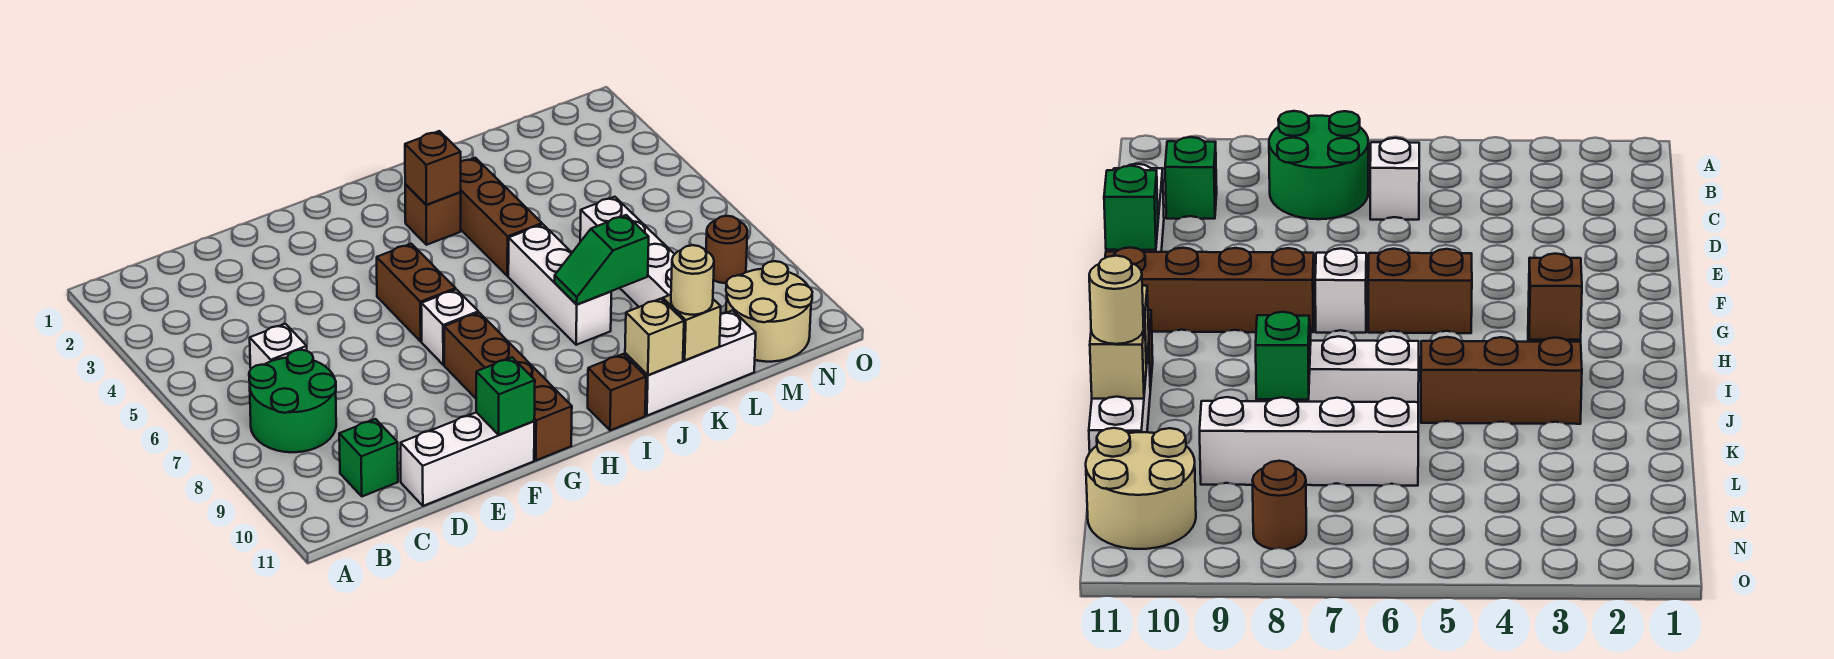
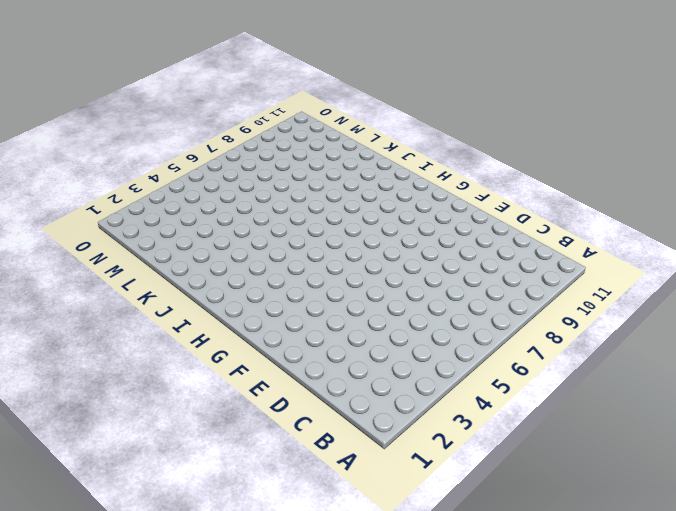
none -> green round brick B7:C8 level 1
none -> white brick C6 level 1
none -> green brick C10 level 1

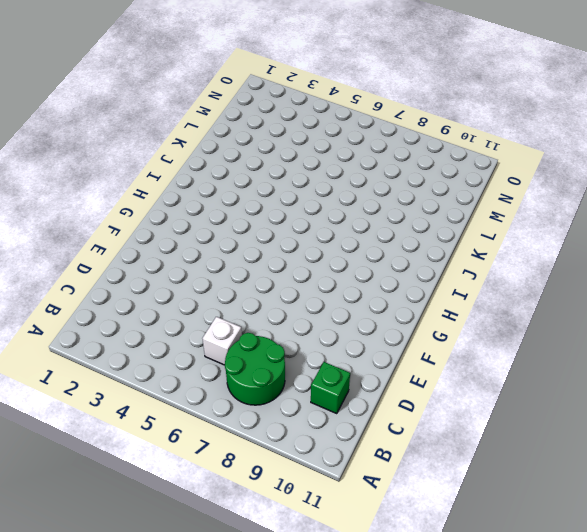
none -> white brick D11:F11 level 1
none -> brown brick G5:G6 level 1
none -> white brick G7 level 1

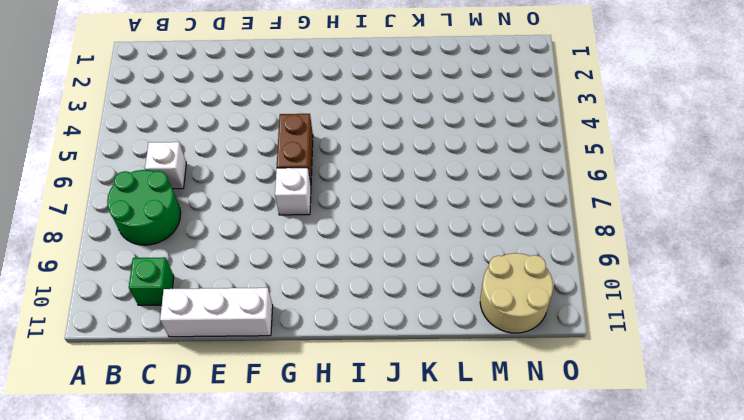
none -> brown brick G8:G11 level 1
none -> brown brick I3 level 1
none -> brown brick I11 level 1

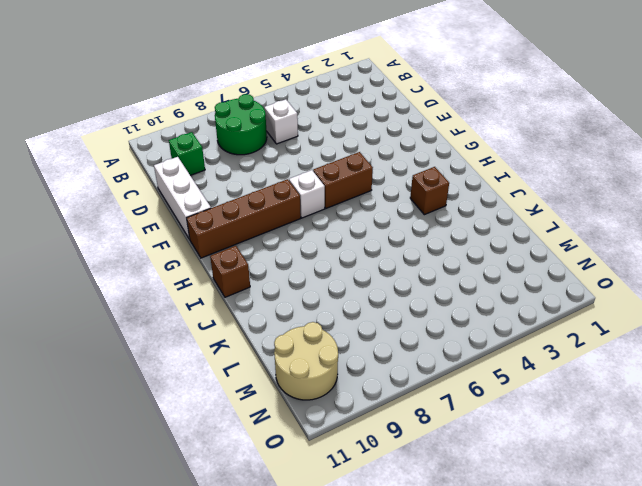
none -> brown brick J3:J5 level 1
none -> white brick J6:J8 level 1
none -> white brick J11:L11 level 1

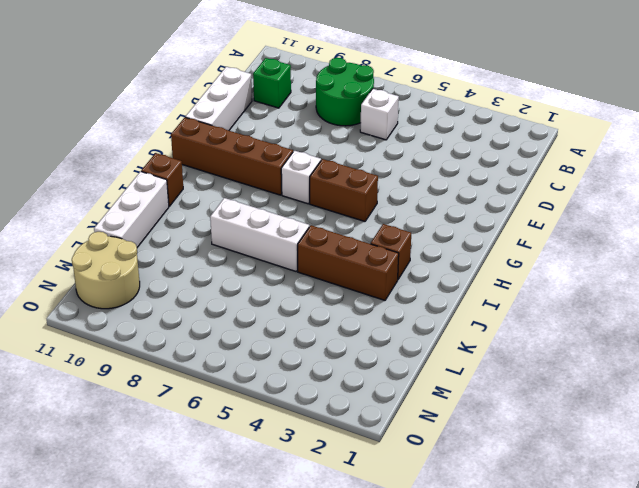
none -> white brick L6:L9 level 1
none -> brown round brick N8 level 1
none -> green brick F11 level 2

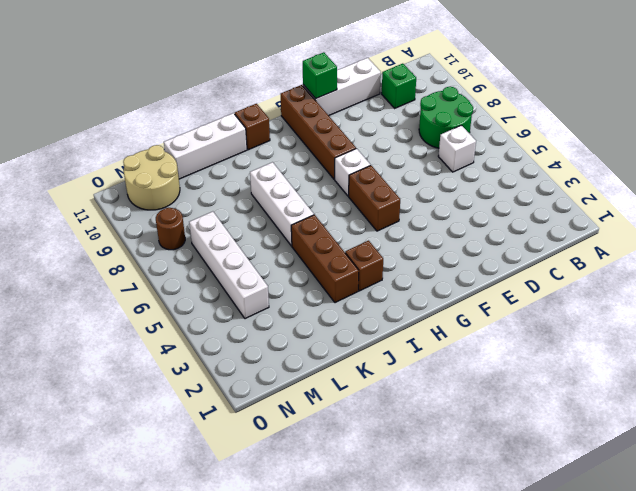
white brick M4:M7 level 1 -> white brick L6:L9 level 1
none -> brown brick I3 level 2
none -> green slope J8:K8 level 2 top K
none -> tan brick J11 level 2

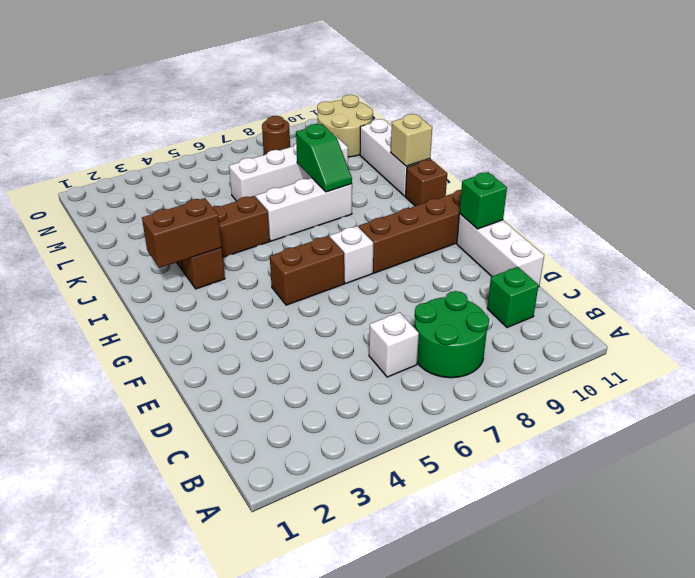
brown brick I2:I3 level 2 -> brown brick I3 level 2
none -> tan brick K11 level 2
none -> tan round brick K11 level 3

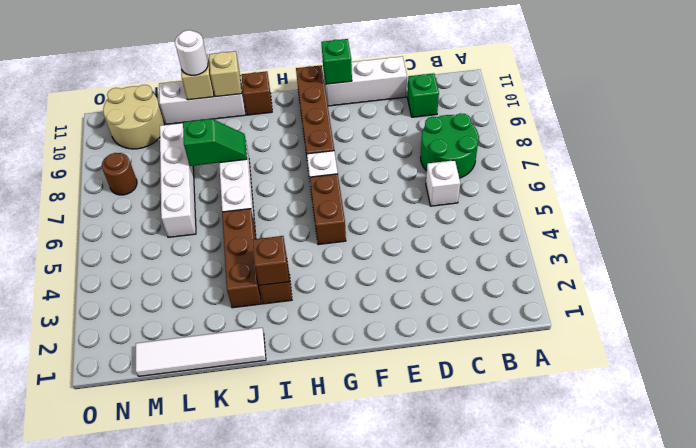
white tile J1:M1 level 1 -> none
white round brick K11 level 3 -> tan round brick K11 level 3

